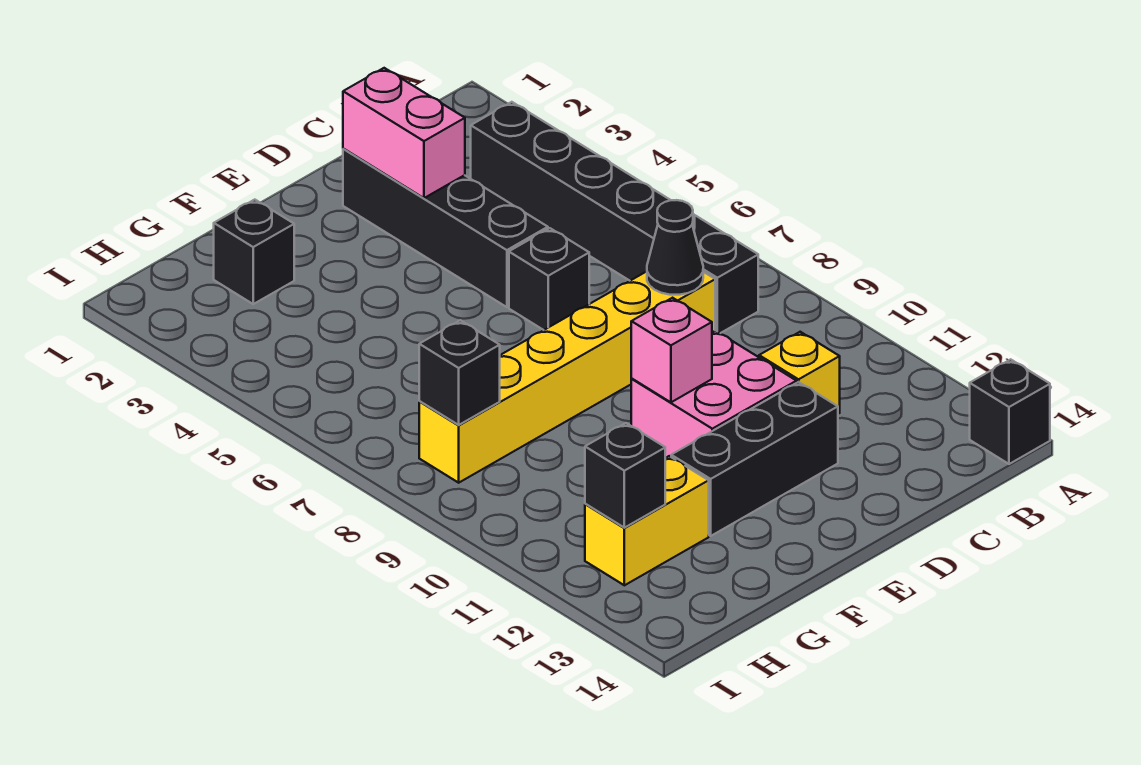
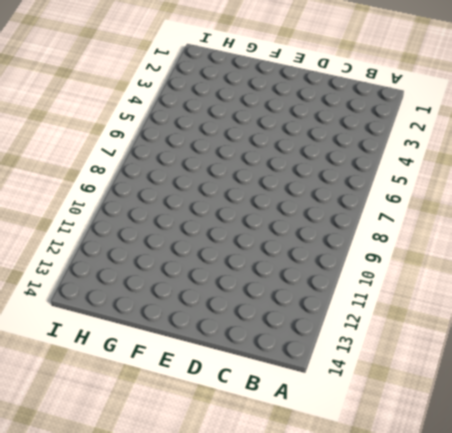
none -> black brick A14 level 1
none -> black brick B3:B8 level 1
none -> yellow brick C8:H8 level 1

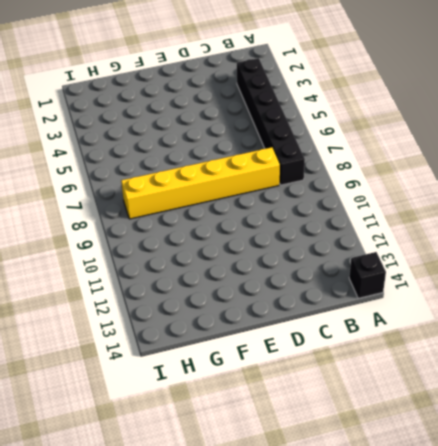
none -> yellow brick C11 level 1
none -> black brick D2:D5 level 1
none -> black brick D6 level 1

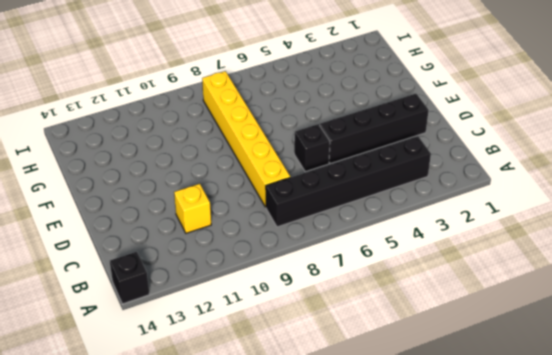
none -> pink brick D10:E11 level 1
none -> black brick D12:F12 level 1
none -> black brick G2 level 1

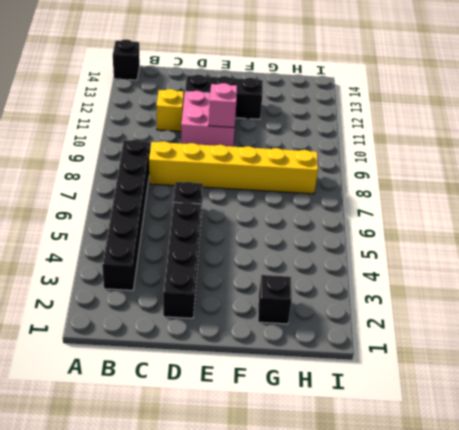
none -> yellow brick G12:H12 level 1
none -> black cone C8 level 2
none -> pink brick D2:D3 level 2

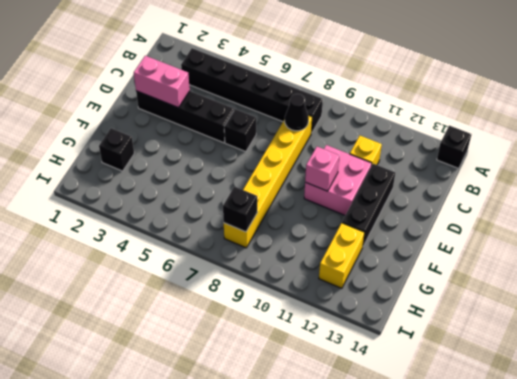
none -> black brick H12 level 2

